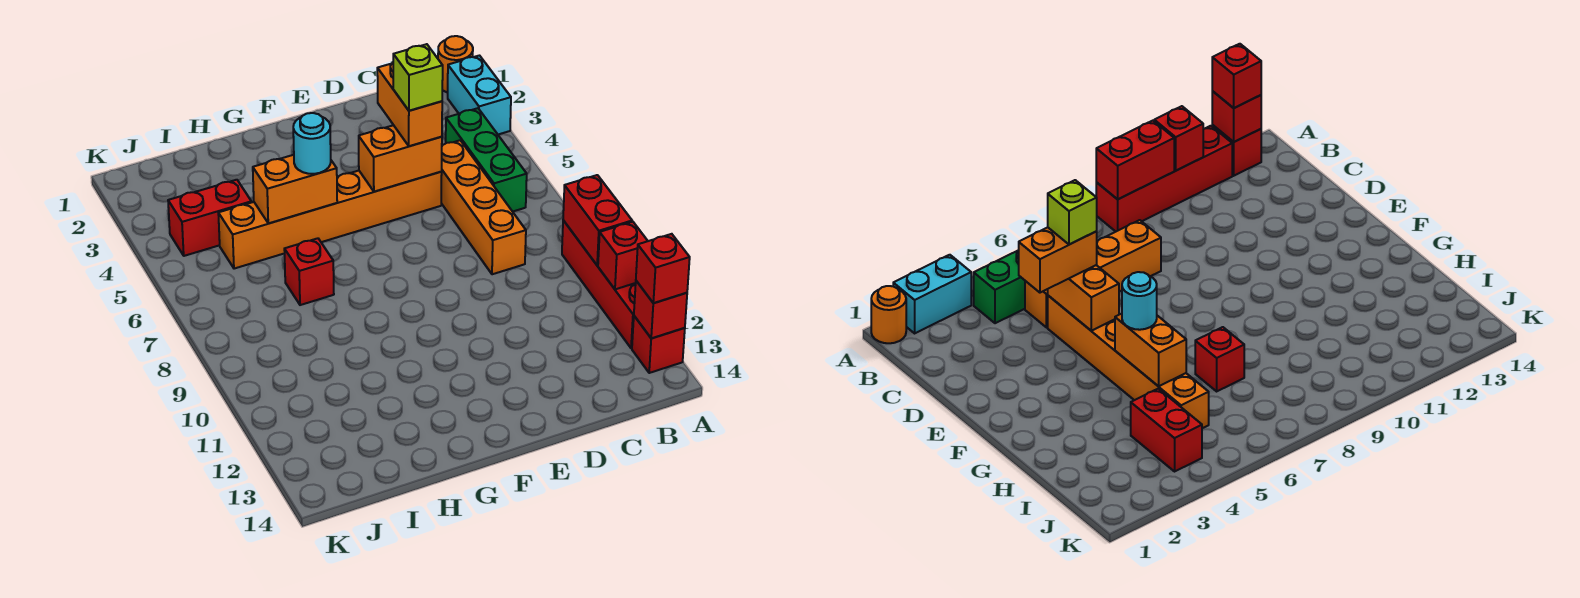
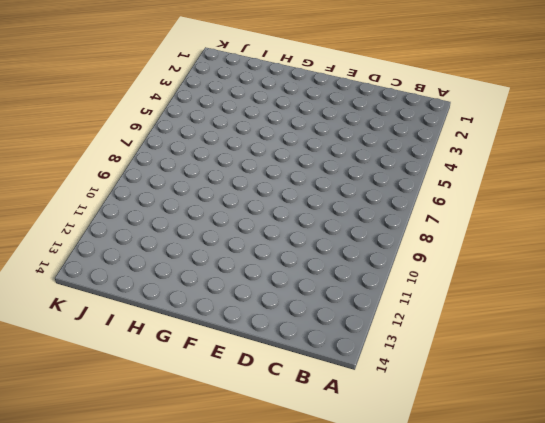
none -> orange round brick A1 level 1
none -> cyan brick A2:A3 level 1
none -> red brick A9:A12 level 1

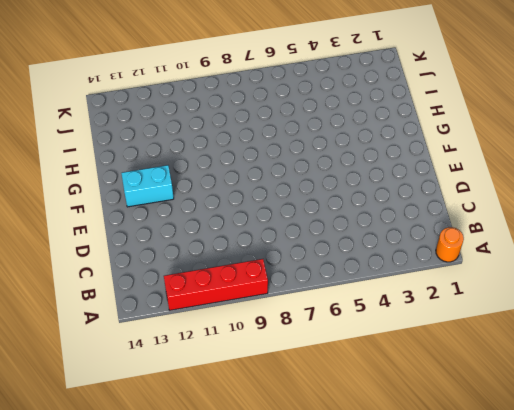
cyan brick F12:F13 level 1 -> cyan brick A2:A3 level 1
none -> red brick A13 level 1
none -> green brick B4:B6 level 1
none -> orange brick C5:C8 level 1

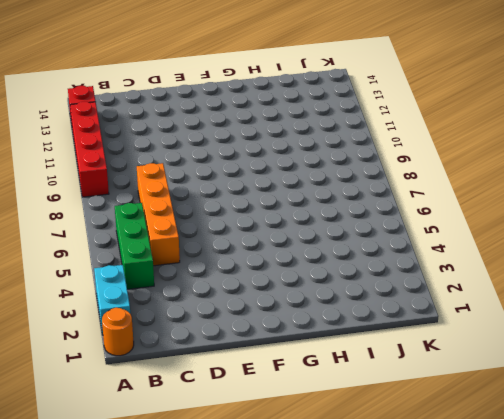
none -> orange brick D5:I5 level 1
none -> red brick H7 level 1
none -> red brick I4:J4 level 1

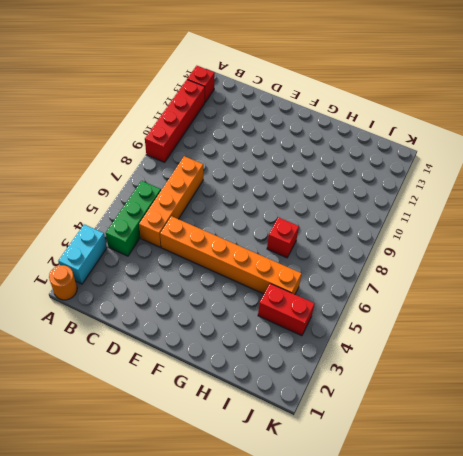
none -> red brick A9:A10 level 2
none -> red brick A11 level 2
none -> red brick A13 level 2

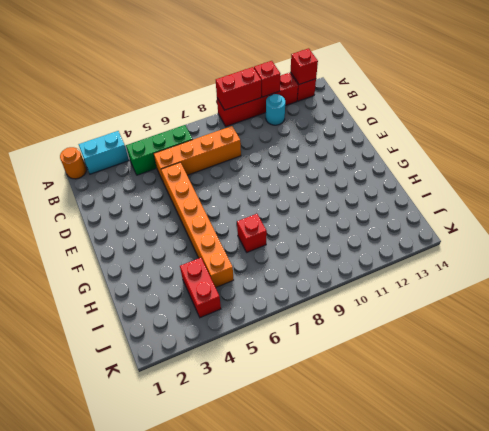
cyan round brick B11 level 1 -> cyan round brick G5 level 3
none -> orange brick D5:E5 level 2
none -> orange brick G5:H5 level 2
none -> red brick A13 level 3

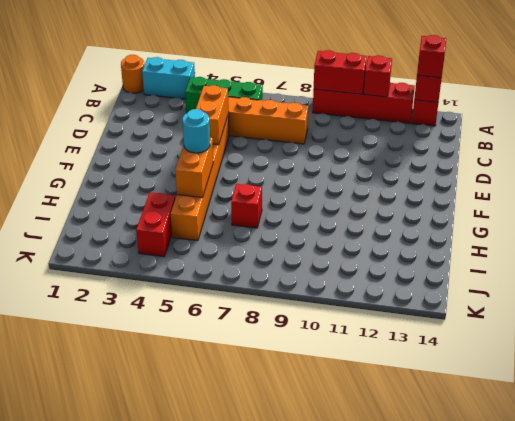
none -> orange brick D4:D5 level 3
none -> lime brick D5 level 4

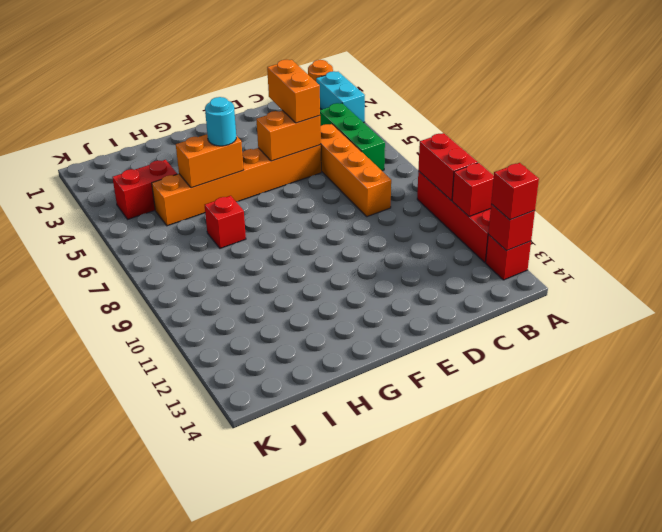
none -> lime brick D5 level 4

